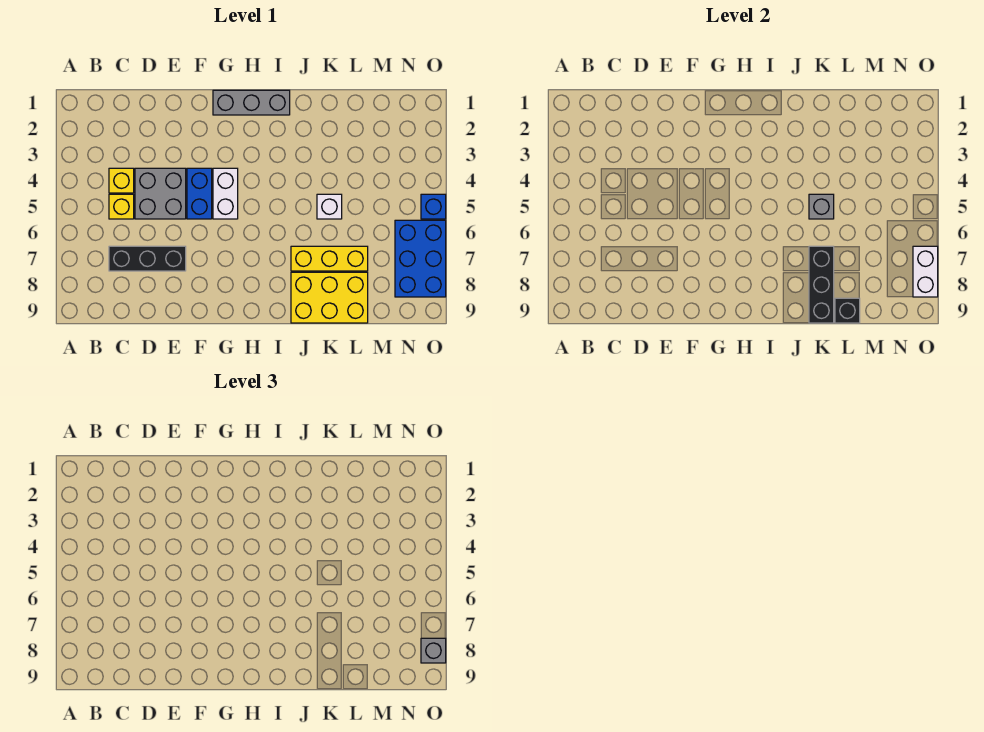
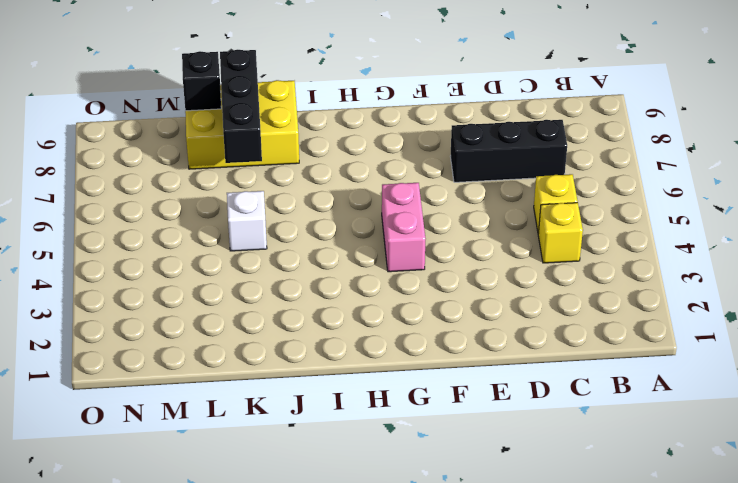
pink brick G4:G5 level 1 -> white brick G4:G5 level 1
none -> grey brick D4:E5 level 1
none -> blue brick F4:F5 level 1
none -> grey brick G1:I1 level 1

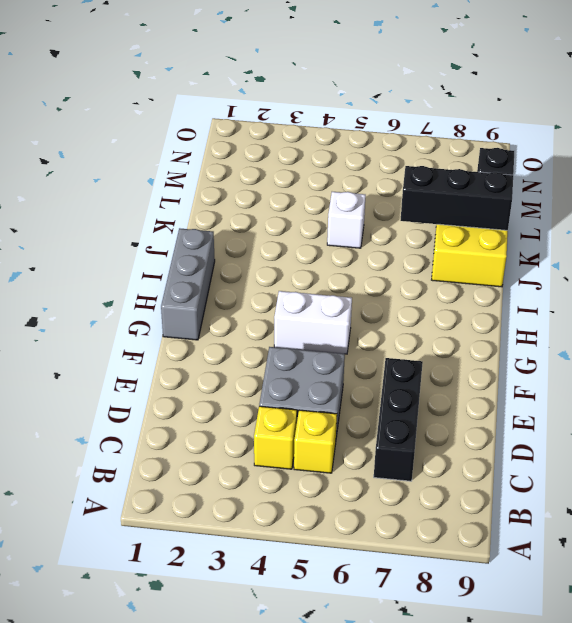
none -> blue brick F4:F5 level 1
none -> yellow brick J7:L7 level 1
none -> blue brick N6:O8 level 1

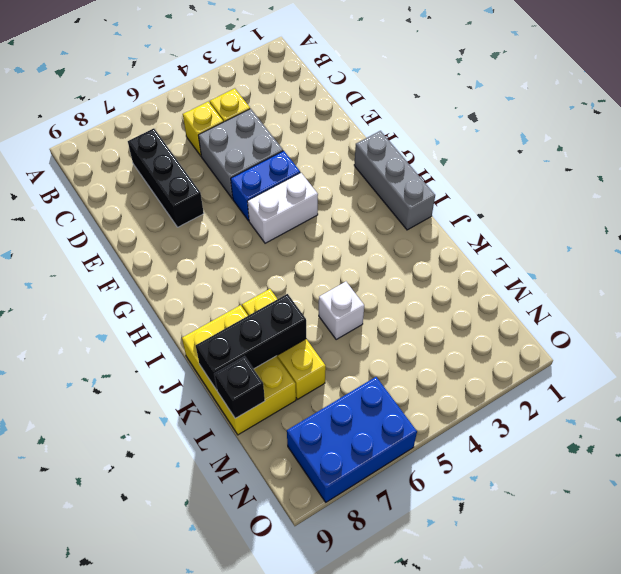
none -> blue brick O5 level 1
none -> grey brick K5 level 2
none -> white brick O7:O8 level 2

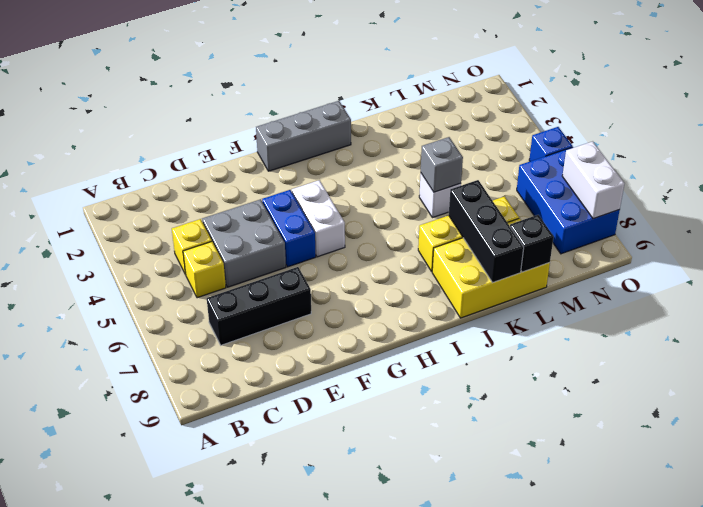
none -> grey brick O8 level 3

